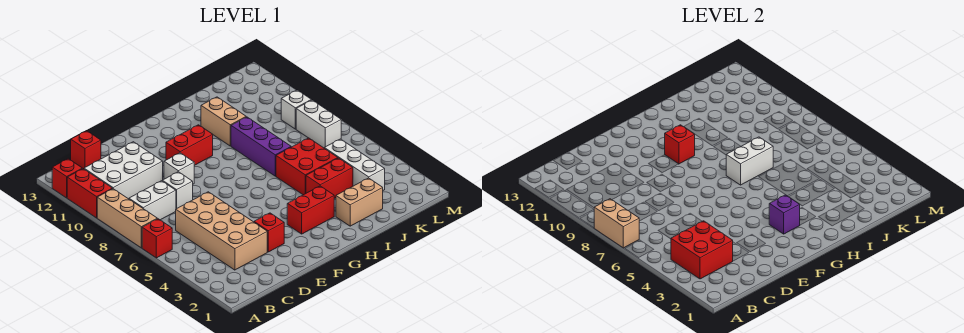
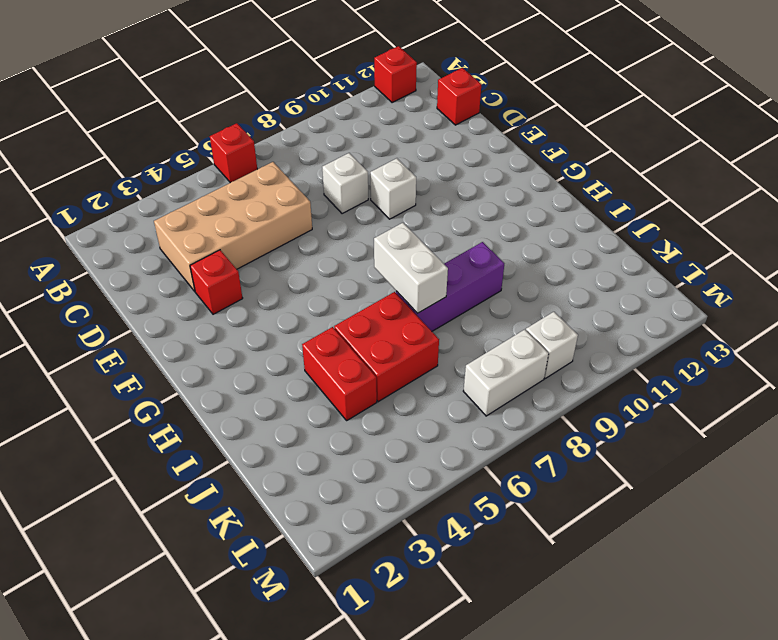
none -> tan brick A7:A9 level 1
none -> red brick A10:A11 level 1
none -> white brick B8:C8 level 1

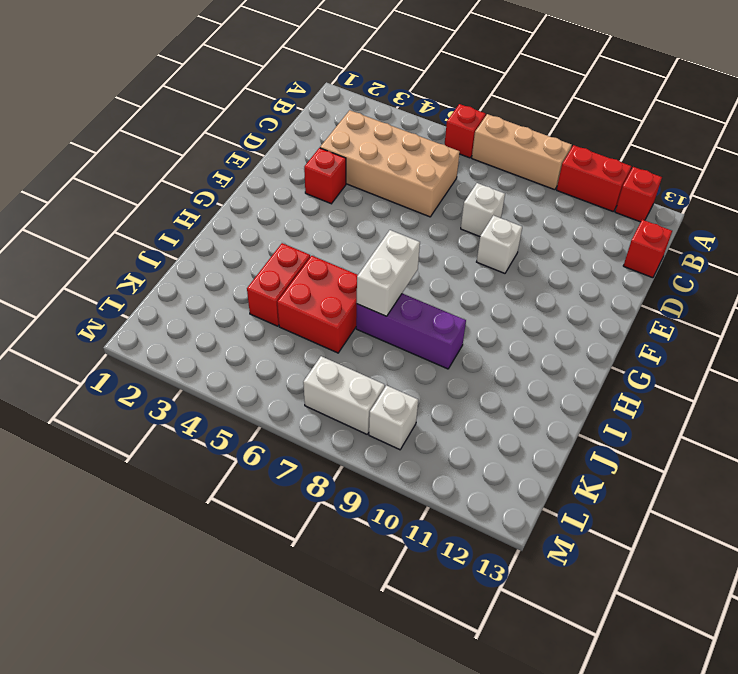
none -> white brick B8:C8 level 1
none -> white brick B10:D11 level 1
none -> red brick F10:G10 level 1

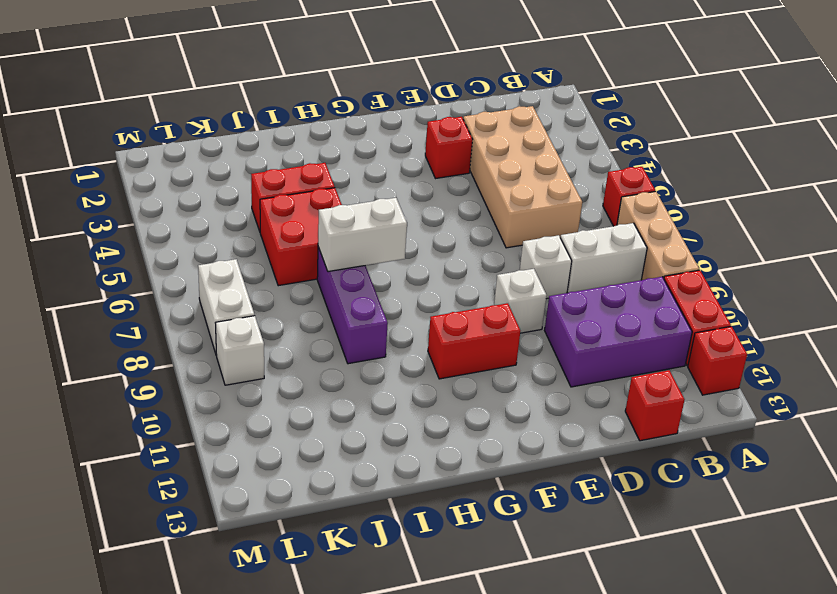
purple brick B10:D11 level 1 -> white brick B10:D11 level 1
none -> red brick G3:H3 level 1
none -> tan brick I2:J2 level 1
none -> tan brick I10:I11 level 1

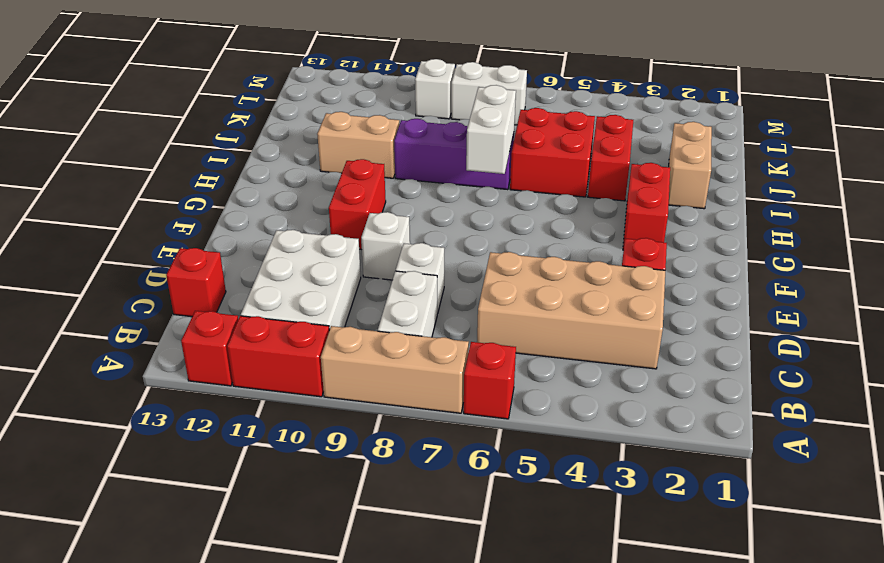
none -> white brick K3:K5 level 1
none -> tan brick A7:A8 level 2
none -> red brick B3:C4 level 2

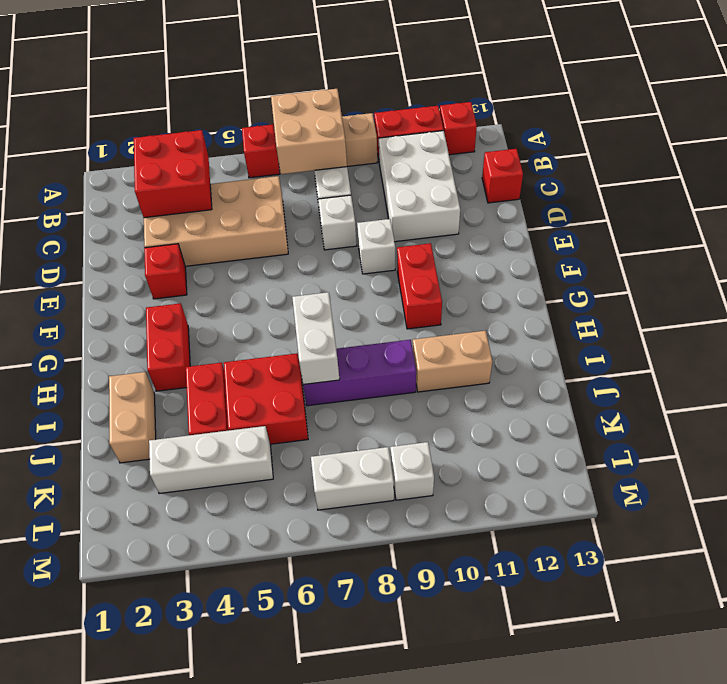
tan brick A7:B8 level 2 -> tan brick A7:A8 level 2
none -> purple brick G3 level 2
none -> red brick G10 level 2

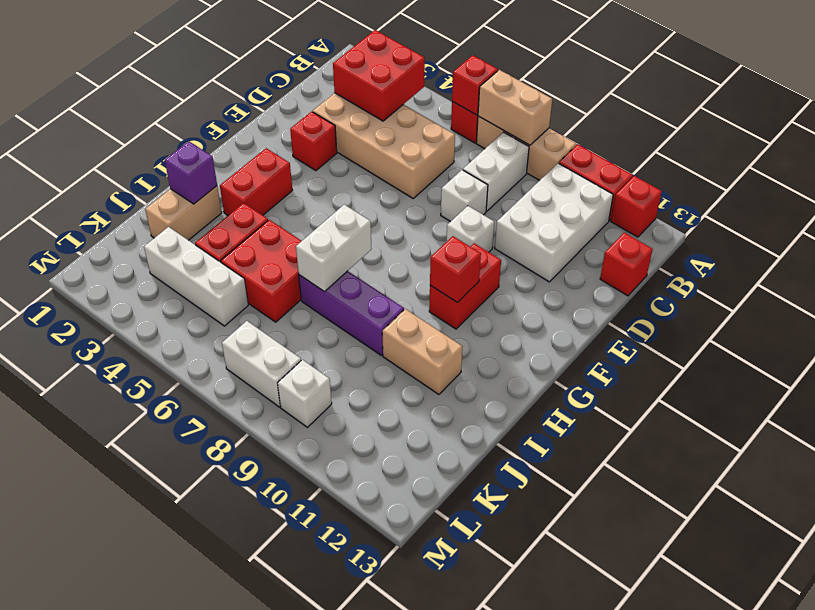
red brick A6 level 2 -> none
purple brick I2 level 2 -> purple brick G3 level 2

